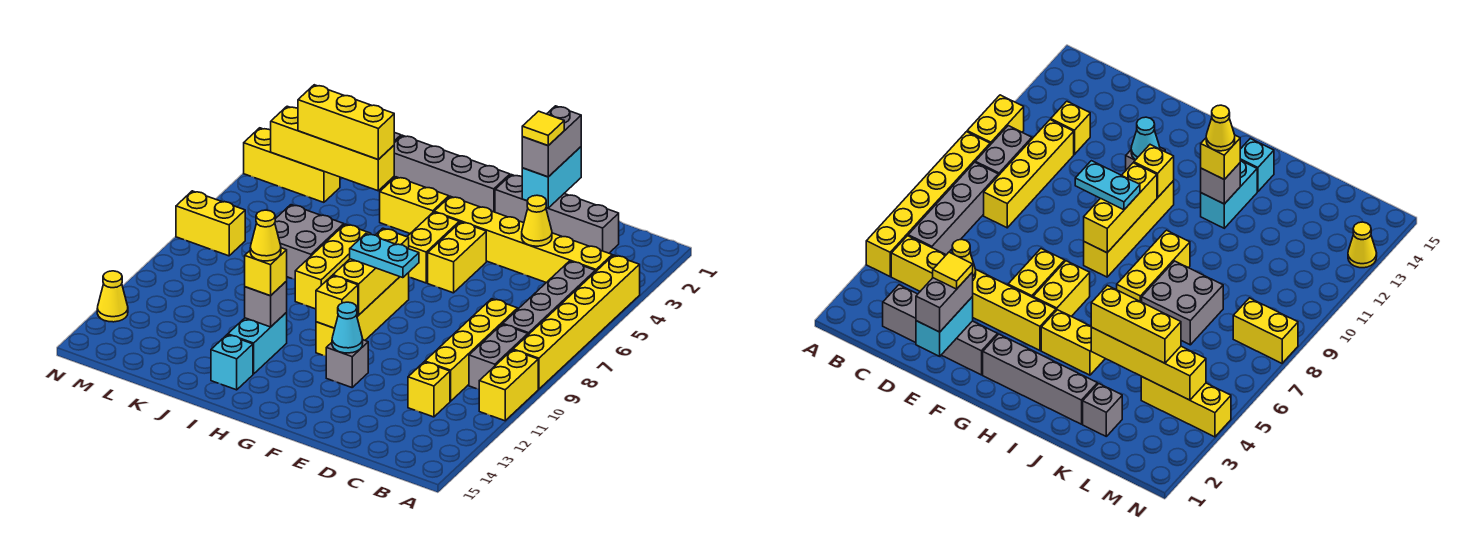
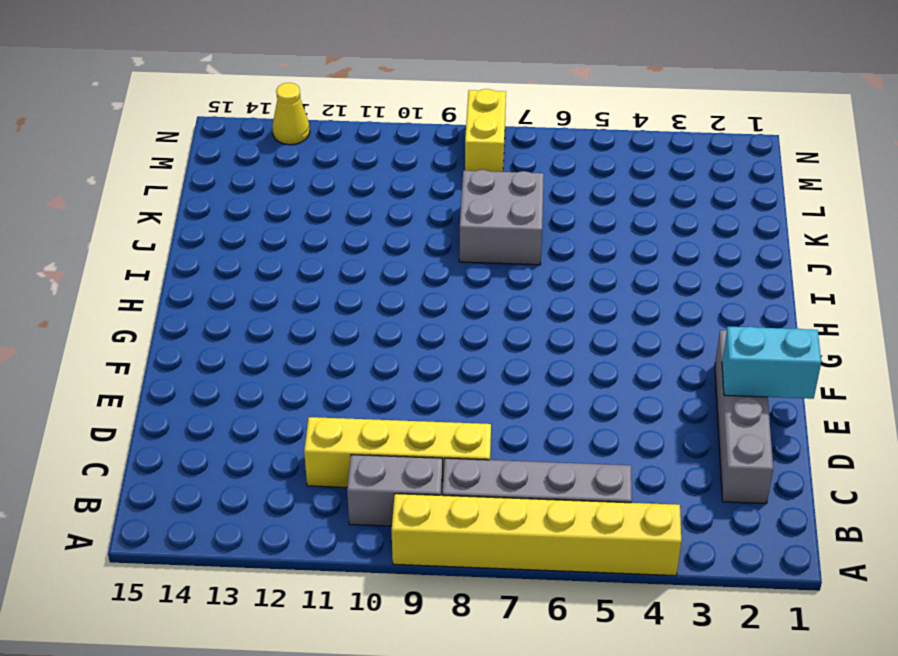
none -> yellow brick A10:A11 level 1
none -> yellow brick B4:G4 level 1
none -> yellow brick C12 level 1
none -> yellow brick F5:F6 level 1

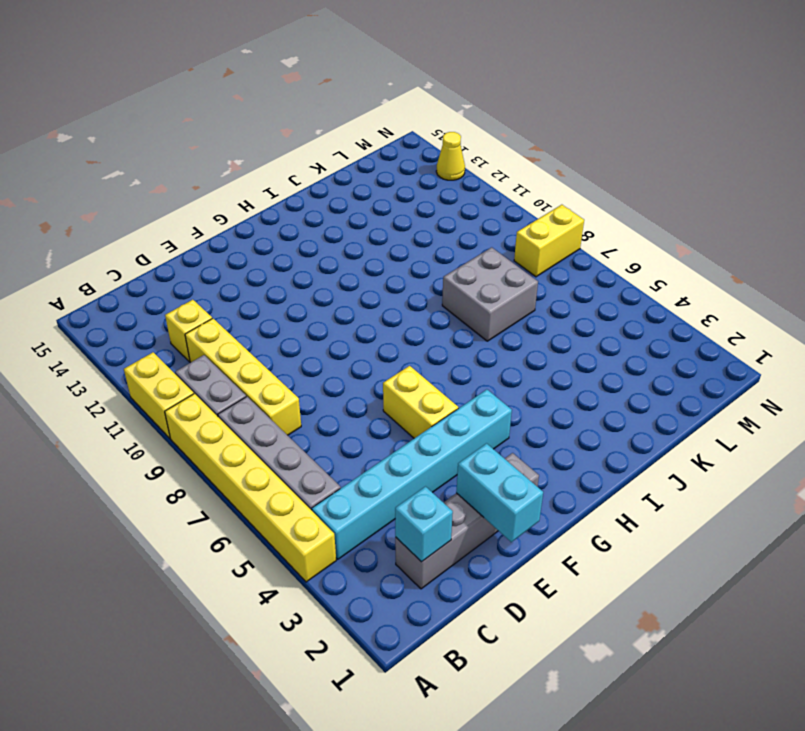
cyan brick B4:G4 level 1 -> yellow brick B4:G4 level 1
cyan brick C2 level 2 -> cyan brick I14 level 1
none -> grey brick F12 level 1
none -> grey brick G2:J2 level 1
none -> yellow brick G5:G6 level 1
none -> yellow brick G8:G11 level 1

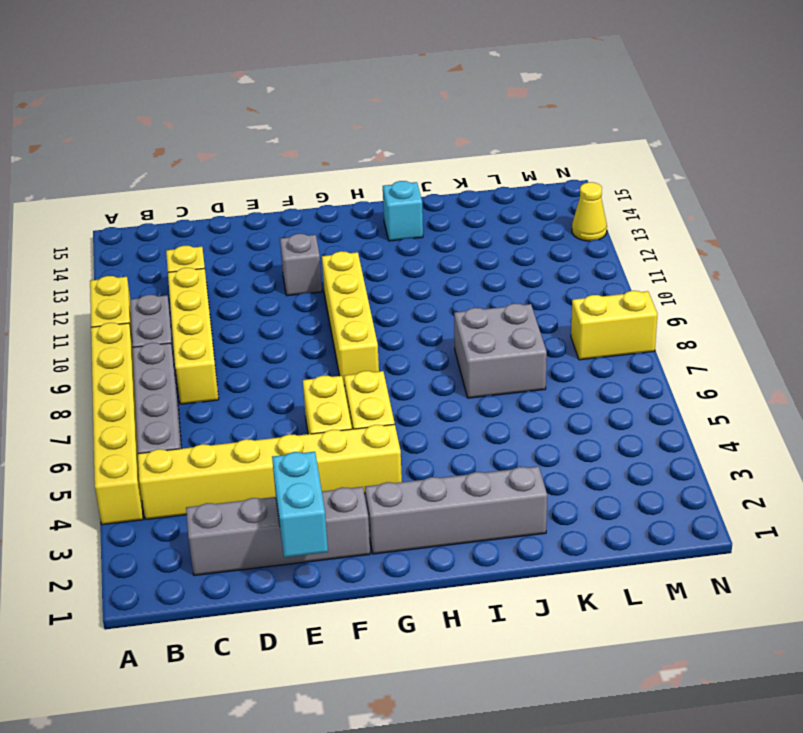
none -> yellow brick H4:I4 level 1
none -> yellow brick I7:I9 level 1
none -> cyan brick I12:I13 level 1
none -> grey brick K2 level 1

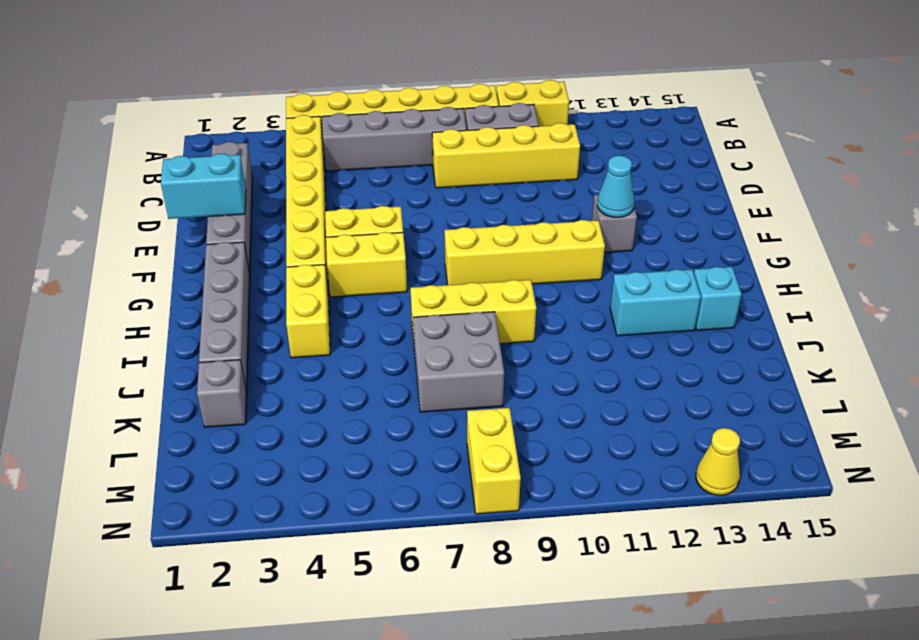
none -> yellow brick C12 level 1
none -> yellow brick L4:N4 level 1
none -> yellow cone D4 level 2
none -> yellow brick G8:G10 level 2

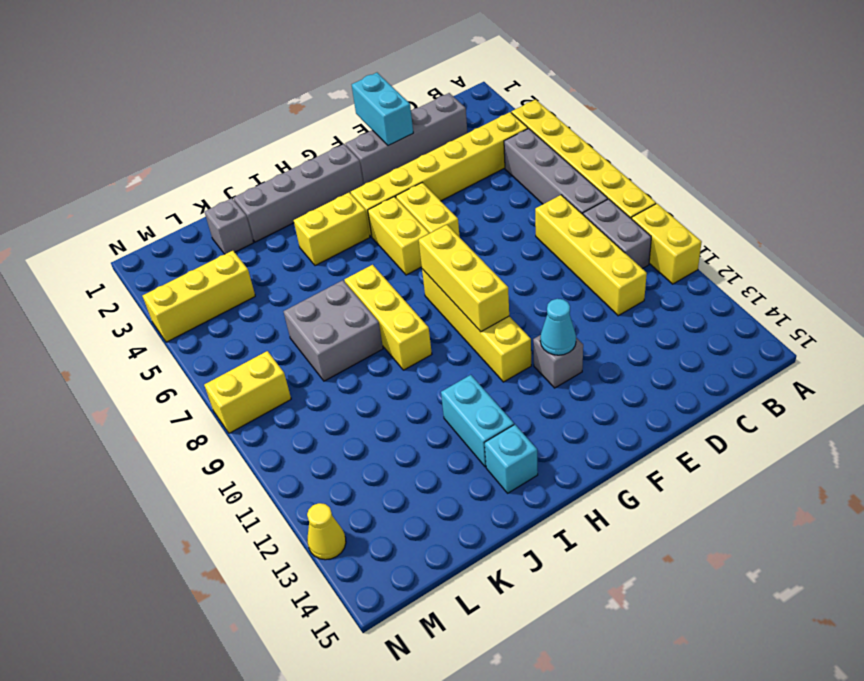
none -> yellow brick C12 level 1
none -> yellow cone D4 level 2
none -> yellow brick G11 level 2
none -> grey brick I12 level 2

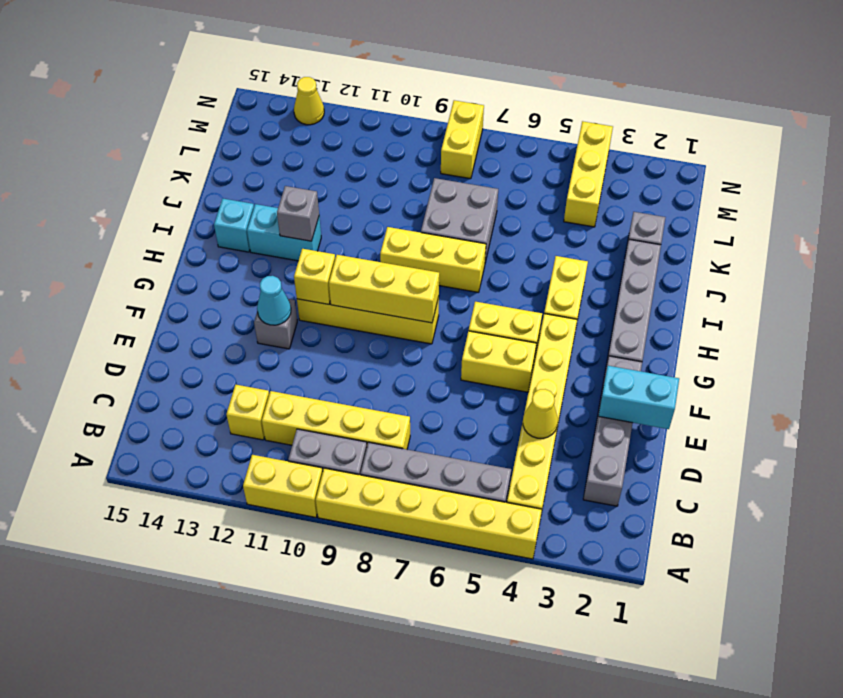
none -> yellow brick J4:M4 level 2
none -> grey brick E1:E2 level 3
none -> cyan plate F9:G9 level 3
none -> yellow brick I12 level 3

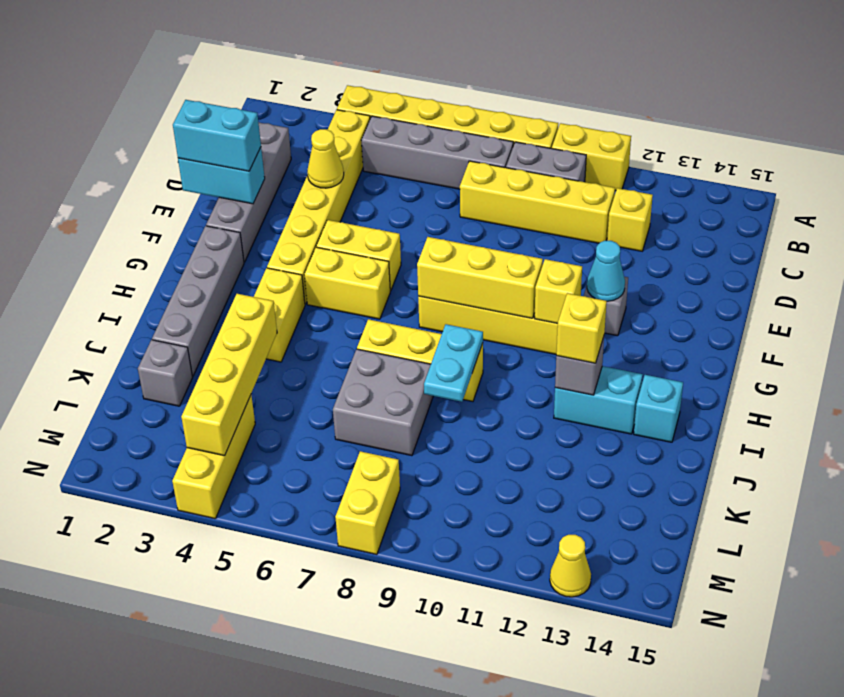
cyan brick E1:E2 level 3 -> grey brick E1:E2 level 3
cyan plate I9:J9 level 2 -> cyan plate F9:G9 level 3
none -> yellow brick J4:L4 level 3
none -> yellow tile E2 level 4
none -> yellow cone I12 level 4

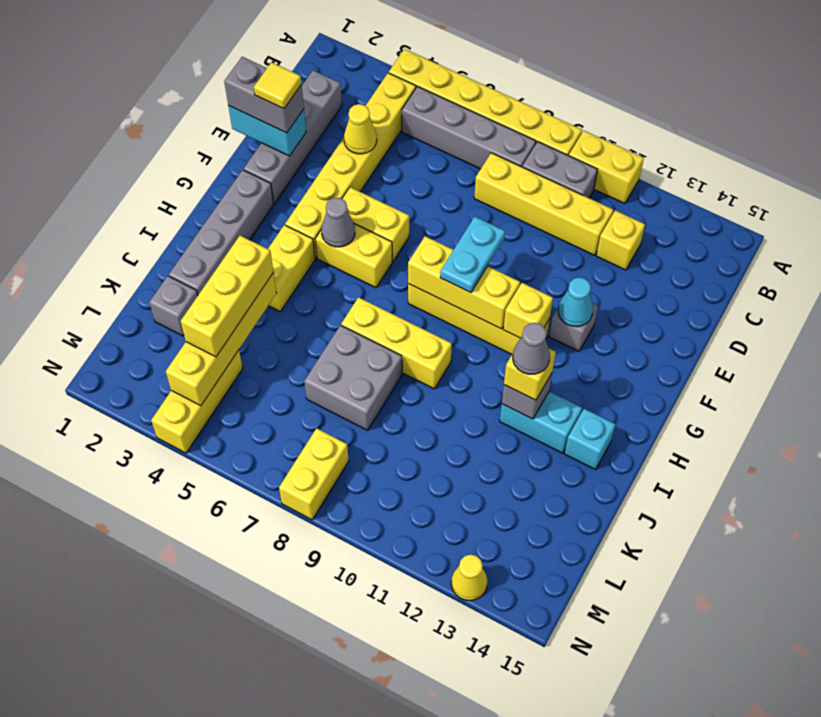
grey cone G5 level 2 -> none
grey cone I12 level 4 -> yellow cone I12 level 4

